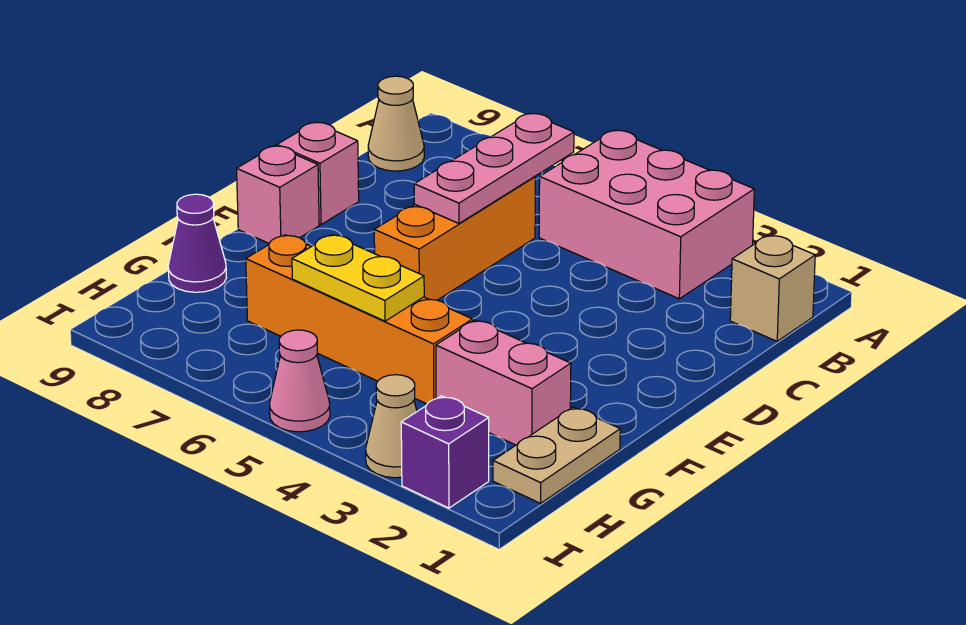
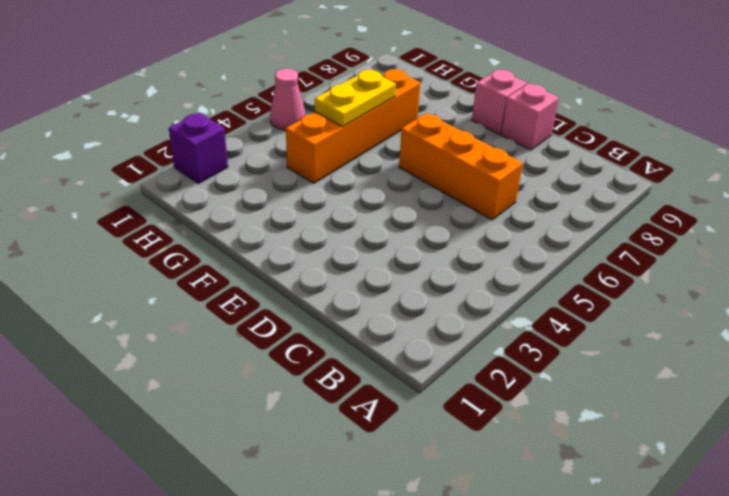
none -> pink brick A3:B5 level 1
none -> tan brick B1 level 1
none -> tan cone B9 level 1

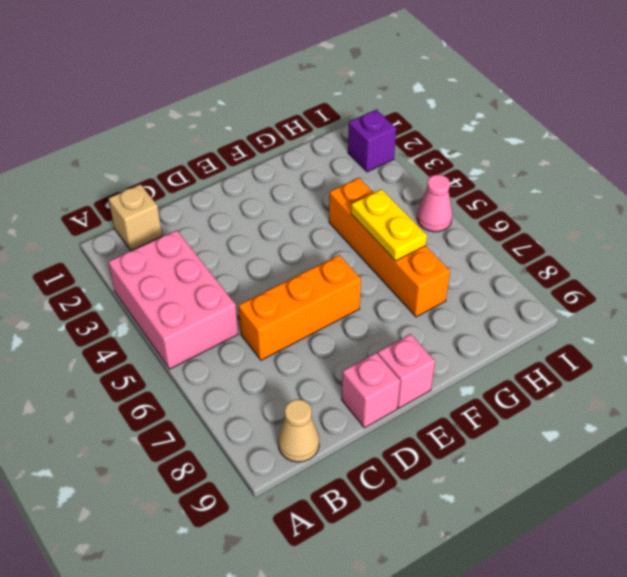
none -> tan plate G1:H1 level 1
none -> pink brick G2:G3 level 1
none -> purple cone G9 level 1

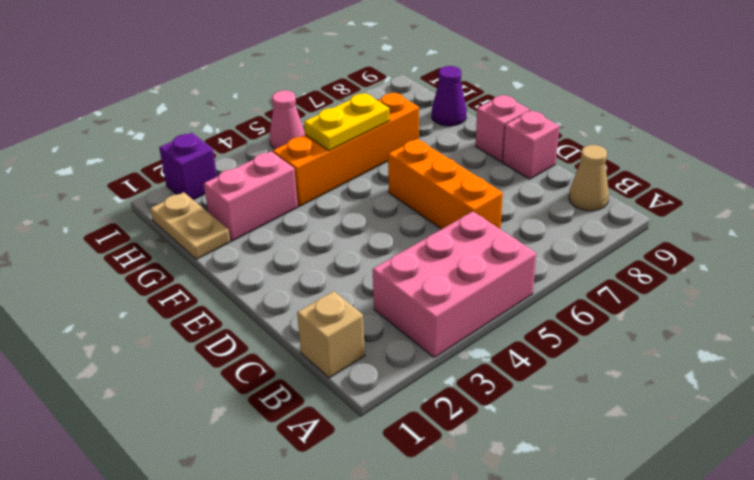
none -> tan cone I3 level 1
none -> pink plate B6:D6 level 2

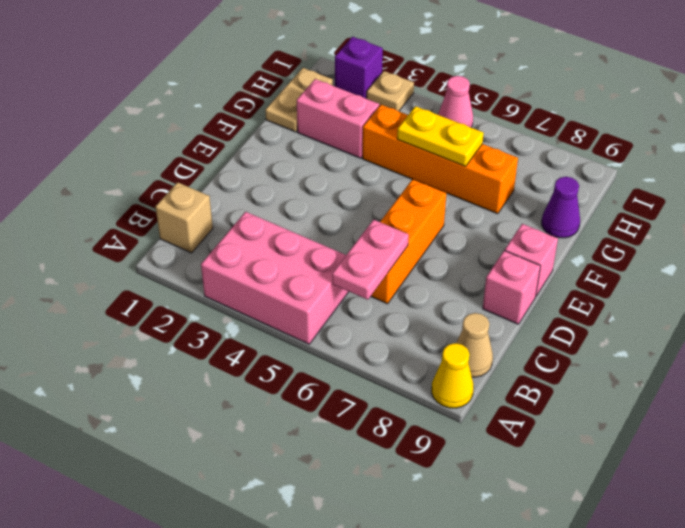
yellow cone A9 level 1 -> none
pink plate B6:C6 level 2 -> pink plate B6:D6 level 2
tan plate I3 level 1 -> tan cone I3 level 1

